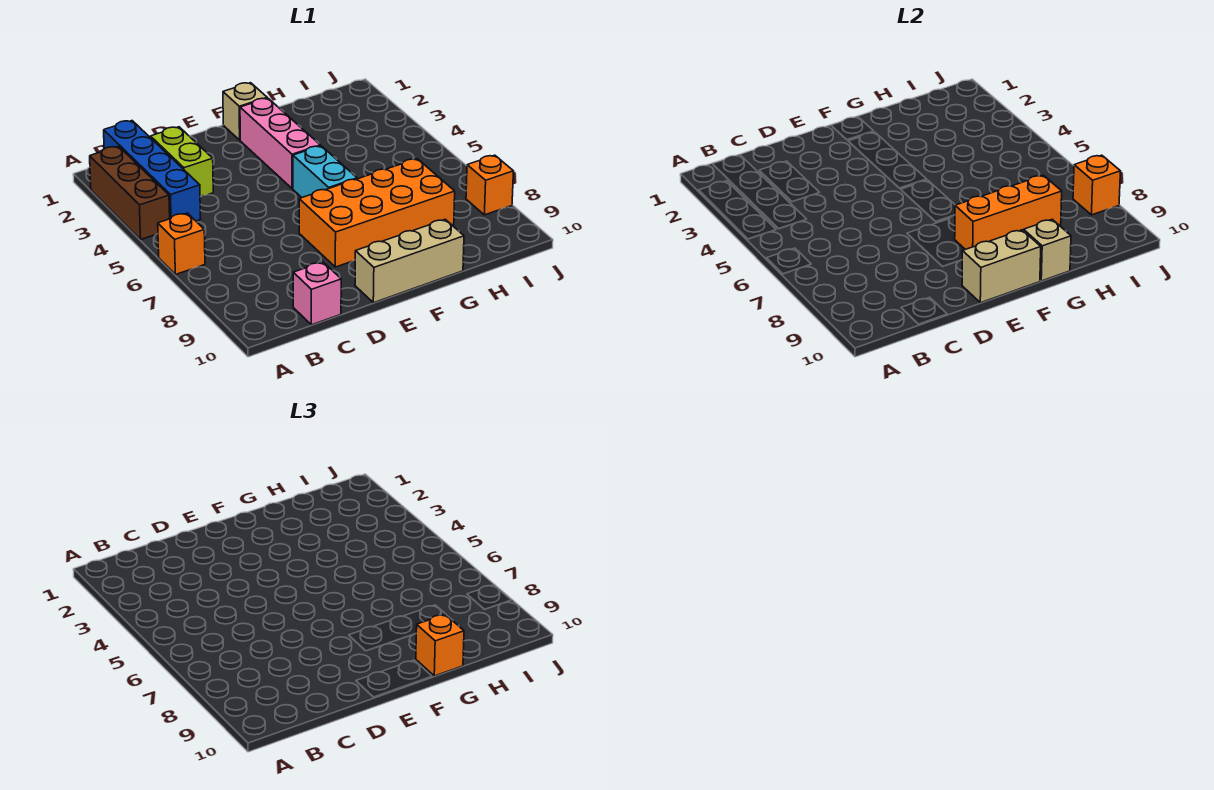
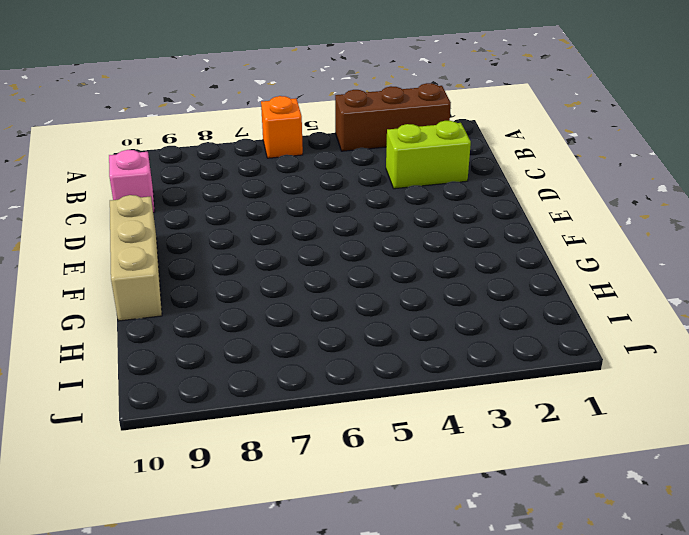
none -> blue brick B1:B4 level 1
none -> orange brick E7:H8 level 1
none -> tan brick F1 level 1

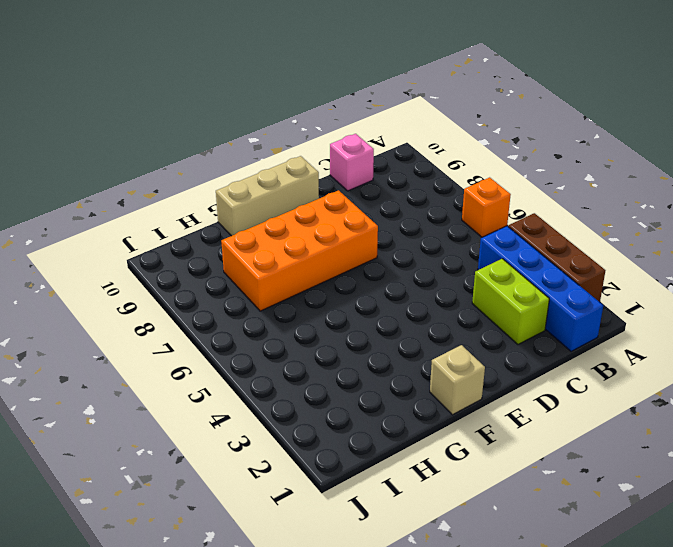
none -> pink brick F2:F4 level 1
none -> cyan brick F5:F6 level 1
none -> orange brick J8 level 1

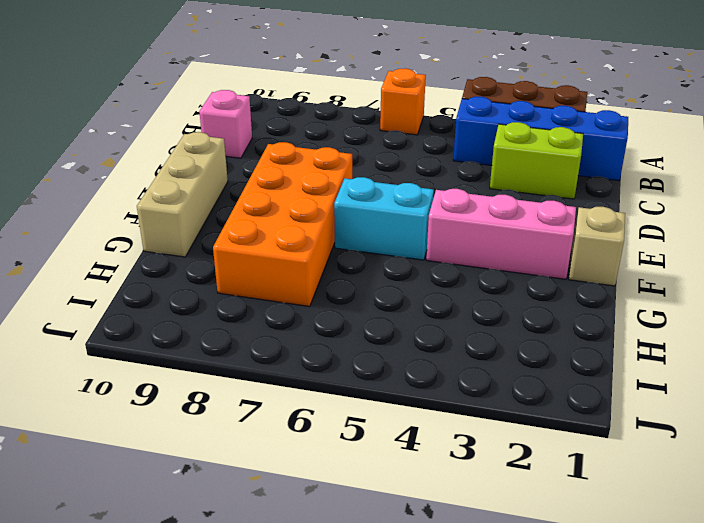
none -> orange brick J8 level 1
none -> tan brick E10:F10 level 2
none -> orange brick F8:H8 level 2

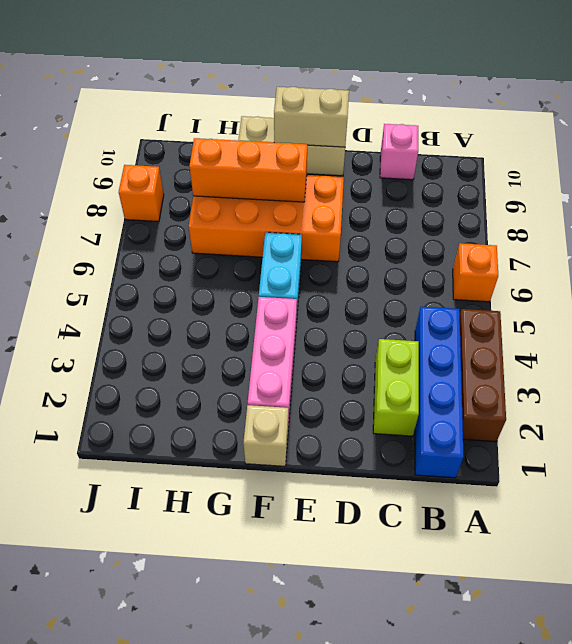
none -> tan brick G10 level 2
none -> orange brick J8 level 2
none -> orange brick G10 level 3

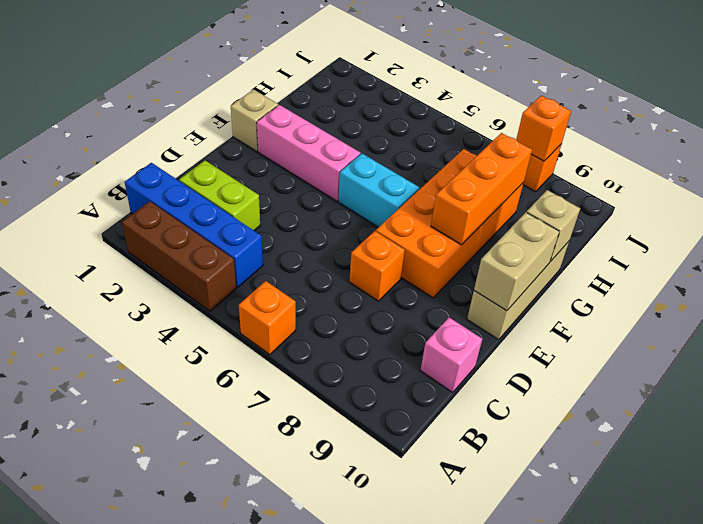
orange brick D7 level 1 -> orange brick G10 level 3

